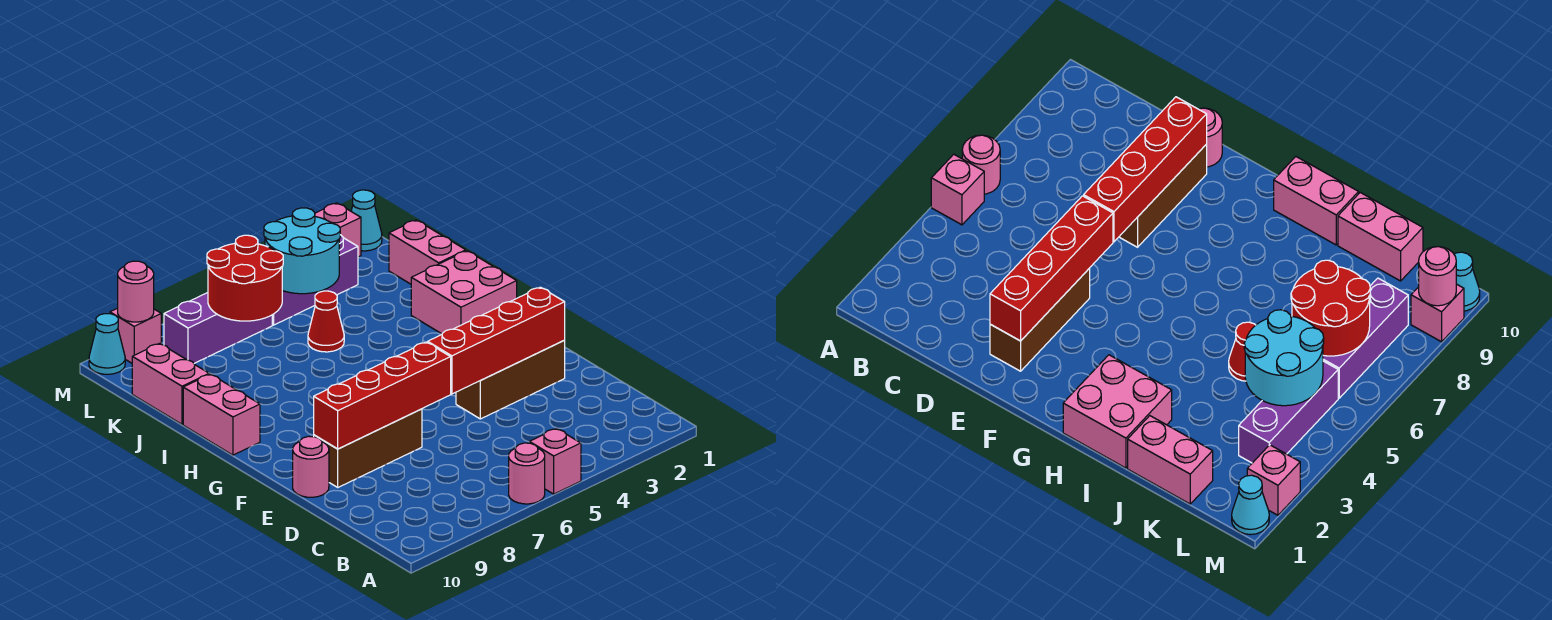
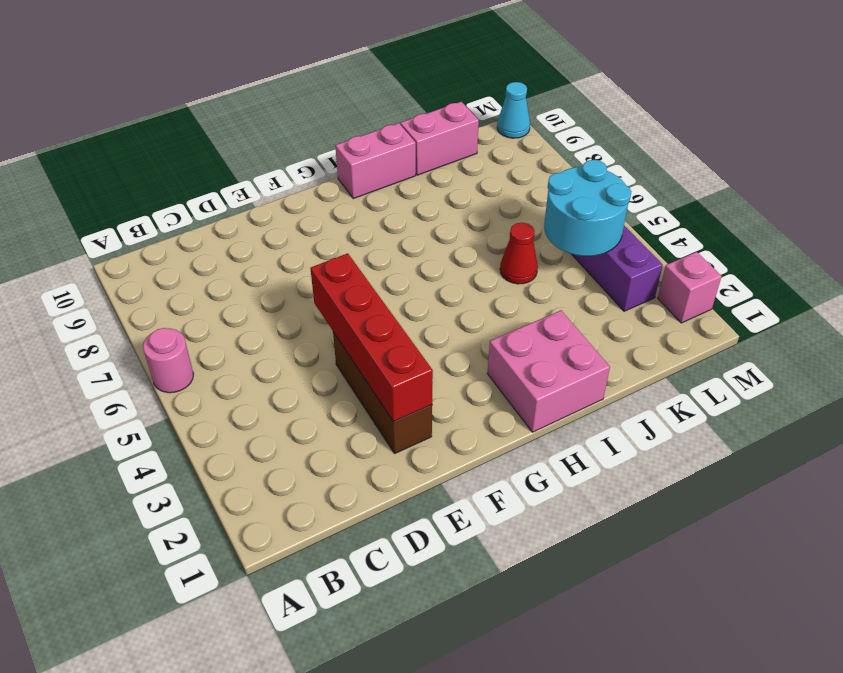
none -> pink brick A5 level 1
none -> brown brick E7:E9 level 1
none -> pink round brick E10 level 1

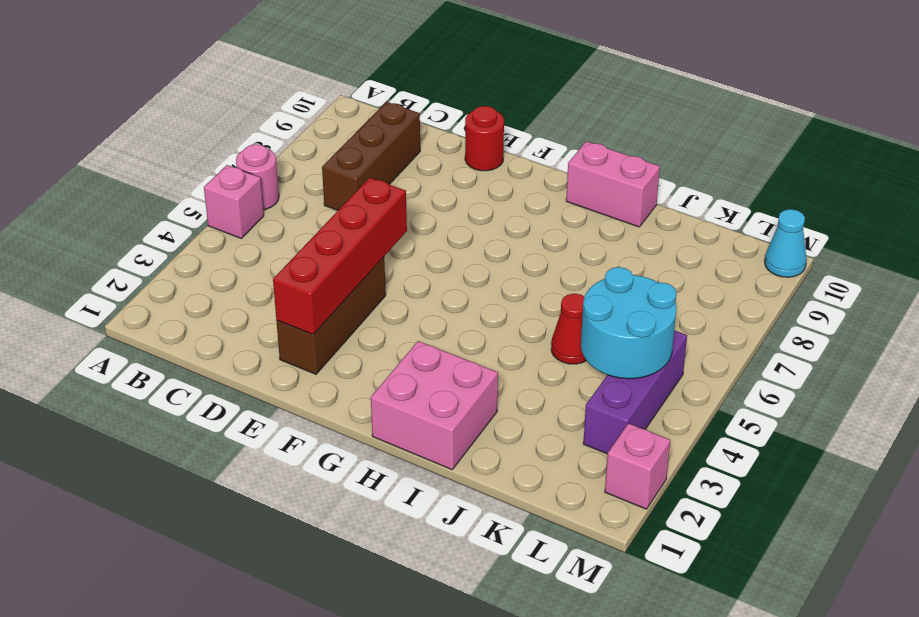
brown brick C7:C9 level 1 -> brown brick E7:E9 level 1
red round brick E10 level 1 -> pink round brick E10 level 1
none -> pink brick J1:K1 level 1
none -> pink brick J10:K10 level 1
none -> purple brick L6:L8 level 1

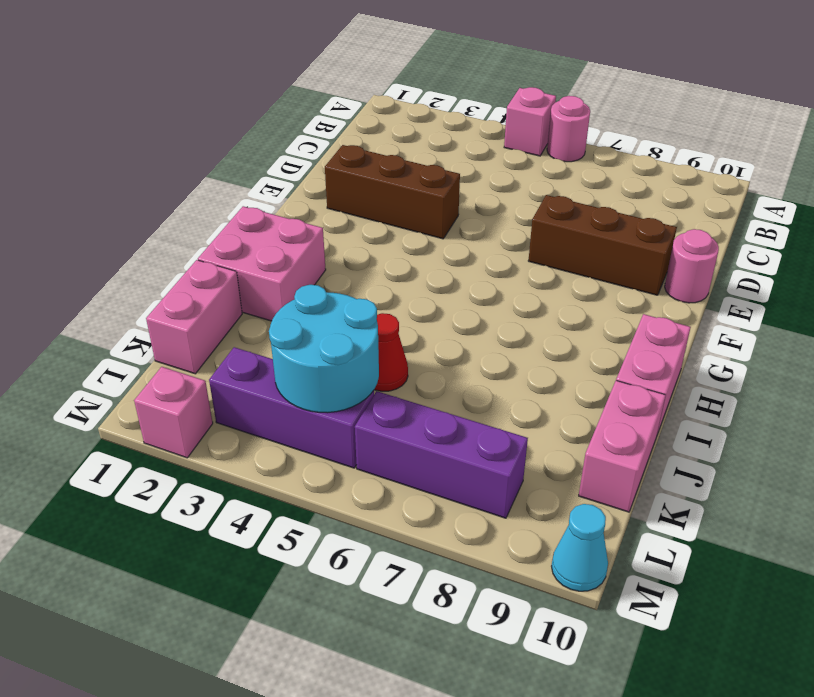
none -> cyan cone M1 level 1
none -> pink brick M9 level 1
none -> red brick E2:E5 level 2

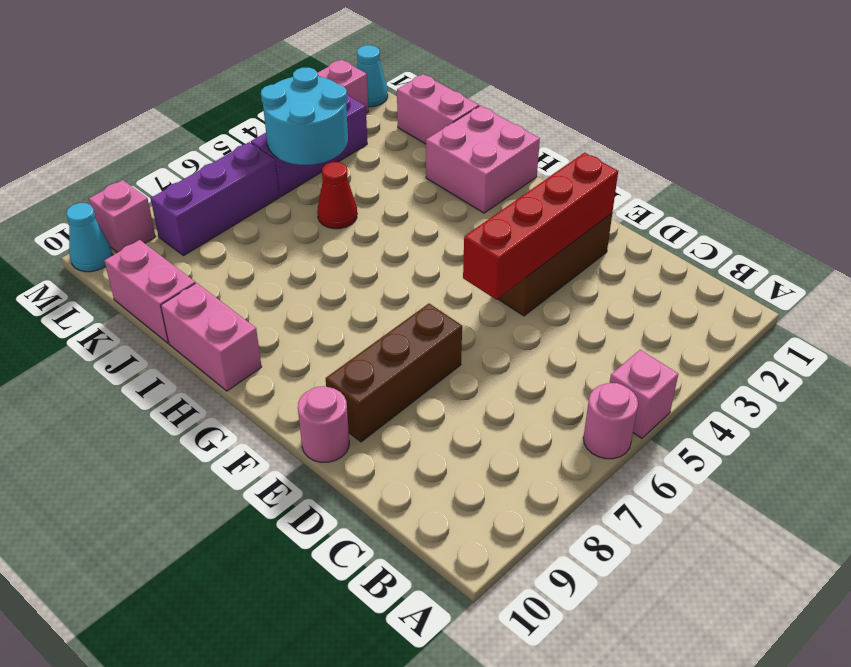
none -> red brick E6:E9 level 2
none -> red round brick K6:L7 level 2
none -> pink round brick M9 level 2

